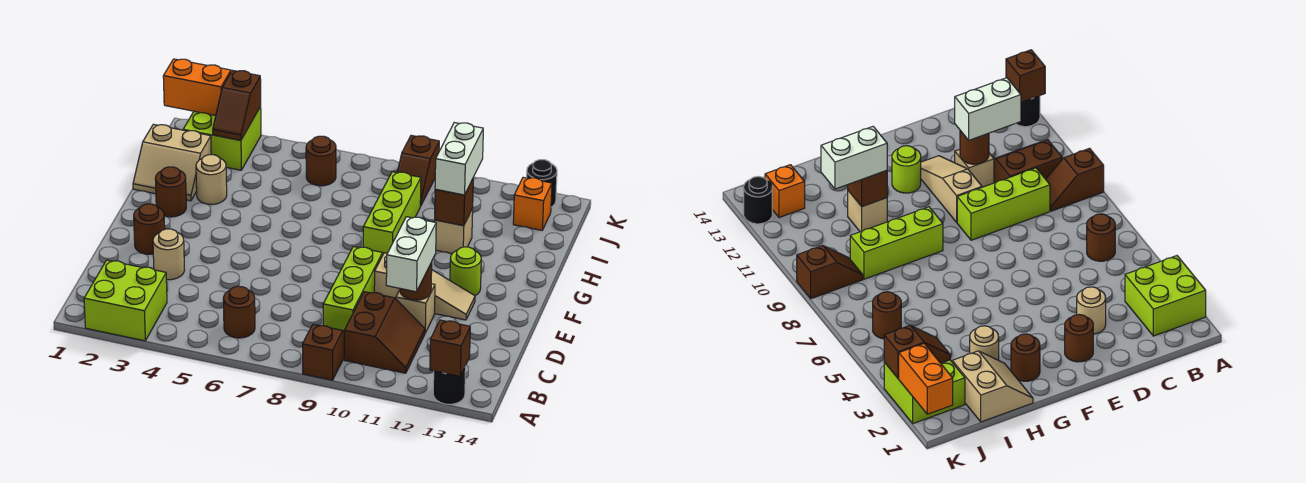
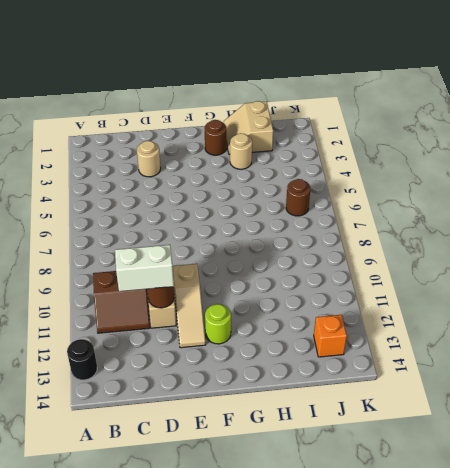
none -> lime brick A2:B3 level 1
none -> brown slope A9:B9 level 1 top A
none -> brown round brick B6 level 1

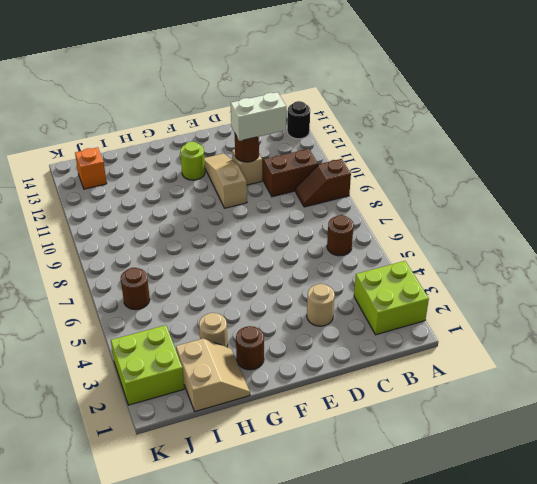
none -> lime brick C9:E9 level 1
none -> brown round brick E2 level 1
none -> lime brick G9:I9 level 1

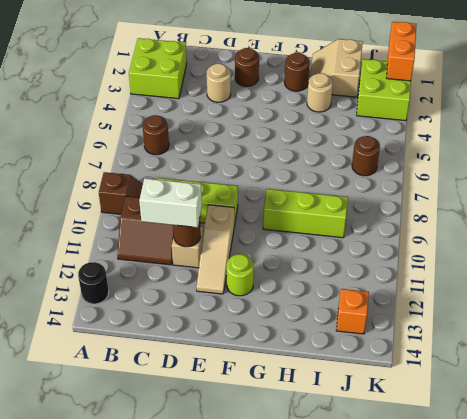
none -> tan brick H11 level 1
none -> brown slope J9:K9 level 1 top K
none -> black round brick K13 level 1

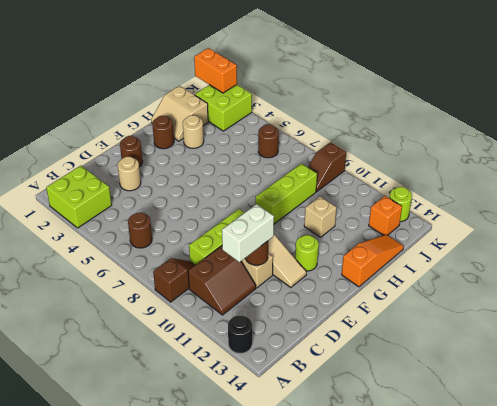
orange slope G14:I14 level 1 top G -> none
lime round brick K13 level 1 -> black round brick K13 level 1
none -> brown brick A13 level 2
none -> brown brick H11 level 2
none -> brown slope J3:K3 level 2 top K

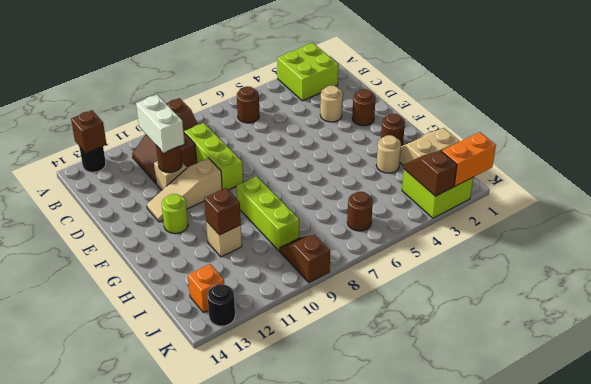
none -> white brick H11:I11 level 3

